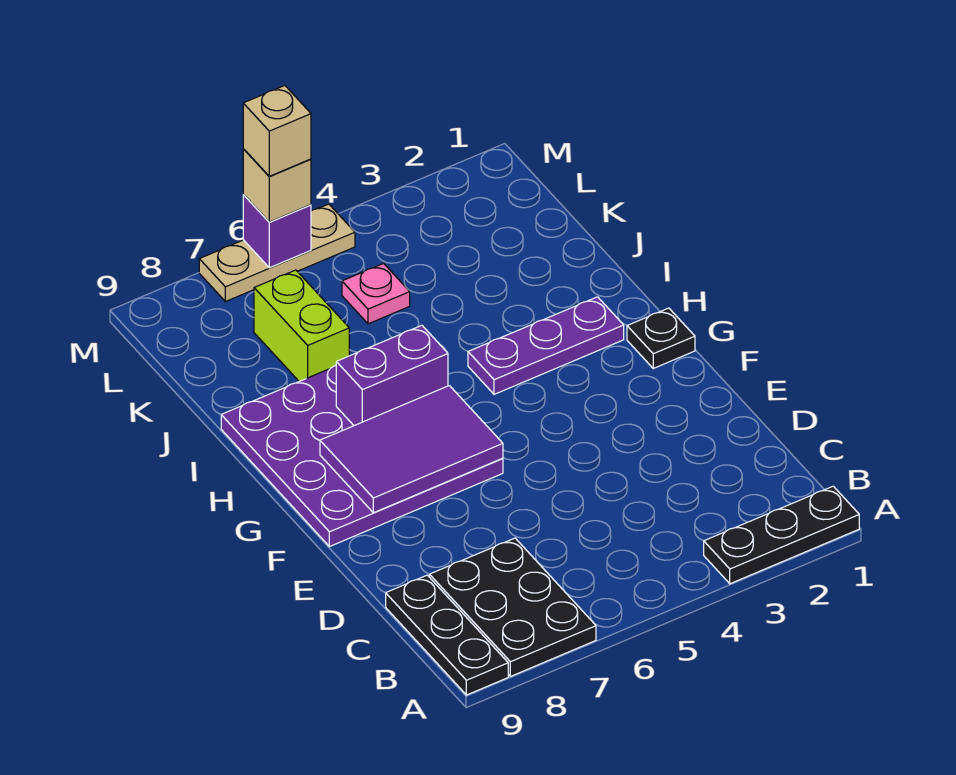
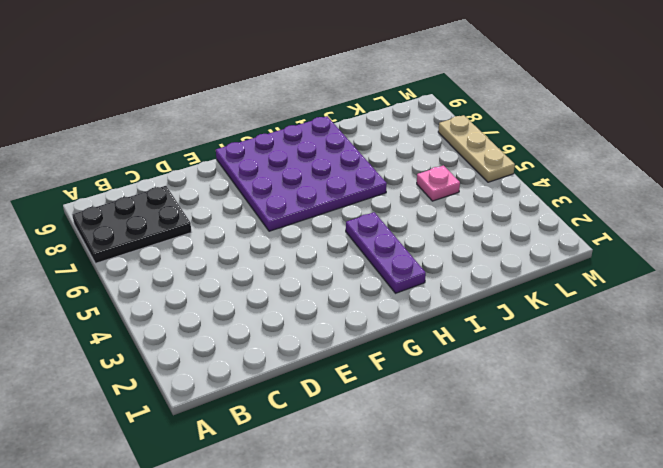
none -> black plate A1:A3 level 1
none -> black plate A9:C9 level 1
none -> black plate G1 level 1

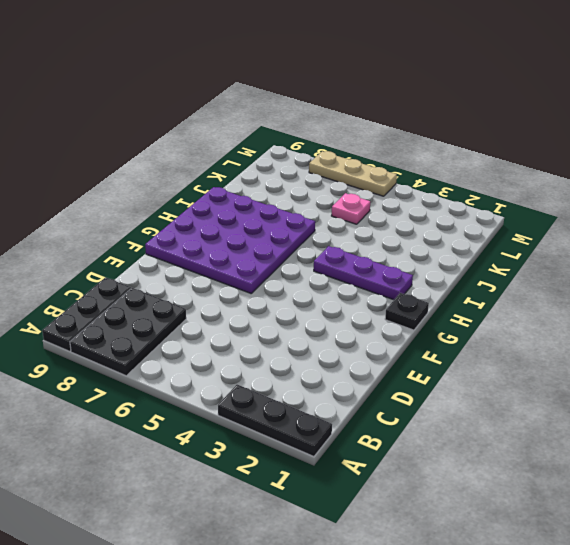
none -> lime brick J7:K7 level 1
none -> purple tile F6:G8 level 2
none -> purple brick H6:H7 level 2

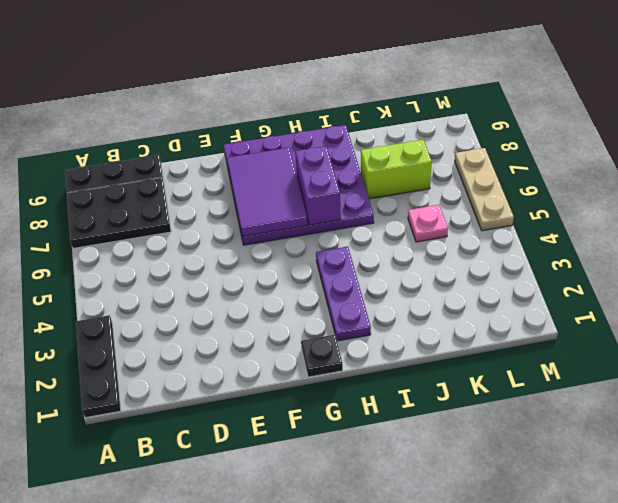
none -> purple brick M6 level 2
none -> tan brick M6 level 3
none -> tan brick M6 level 4

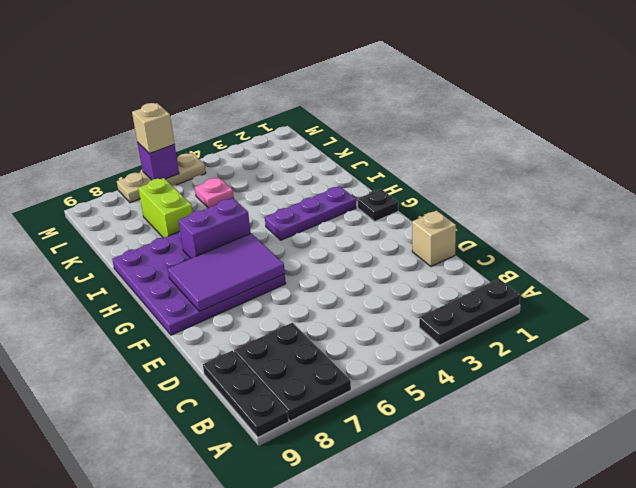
tan brick D1 level 1 -> tan brick M6 level 4

